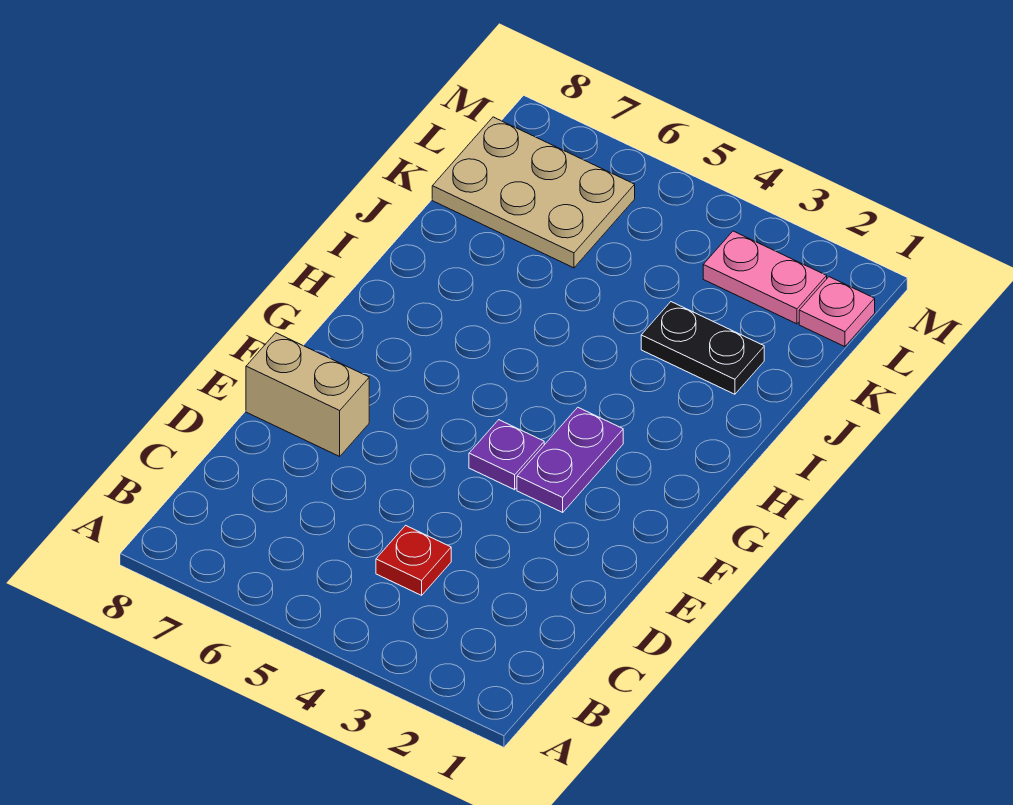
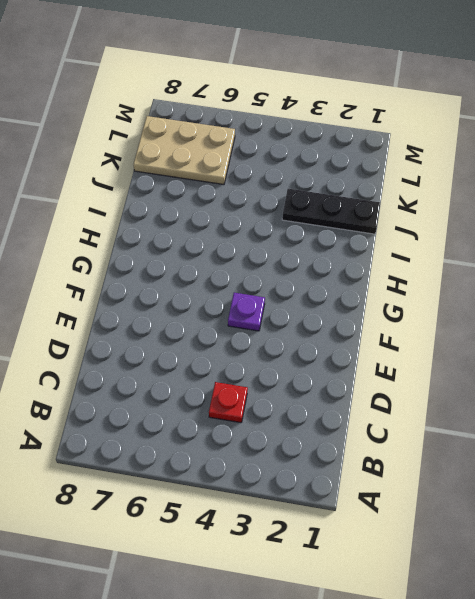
black plate J1:J3 level 1 -> black plate J2:J3 level 1
none -> tan brick E7:E8 level 1
none -> purple plate F3:G3 level 1

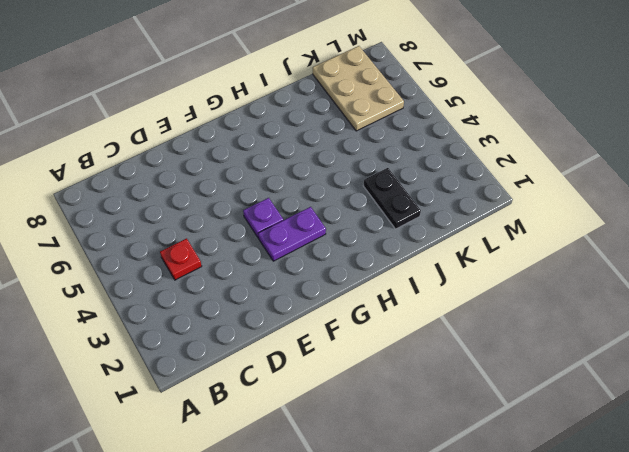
none -> tan brick E7:E8 level 1
none -> pink plate L1 level 1

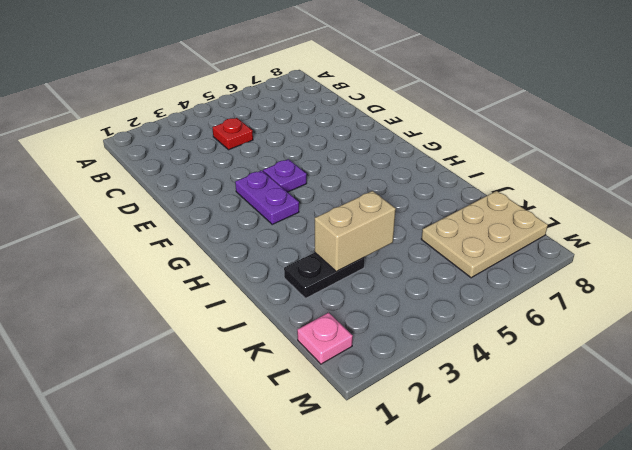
tan brick J3:J4 level 2 -> tan brick E7:E8 level 1
none -> pink plate L2:L3 level 1

